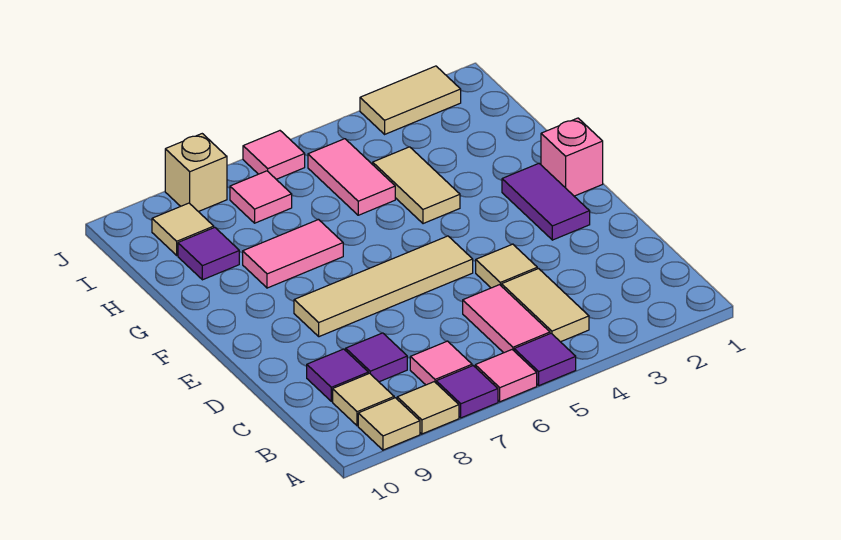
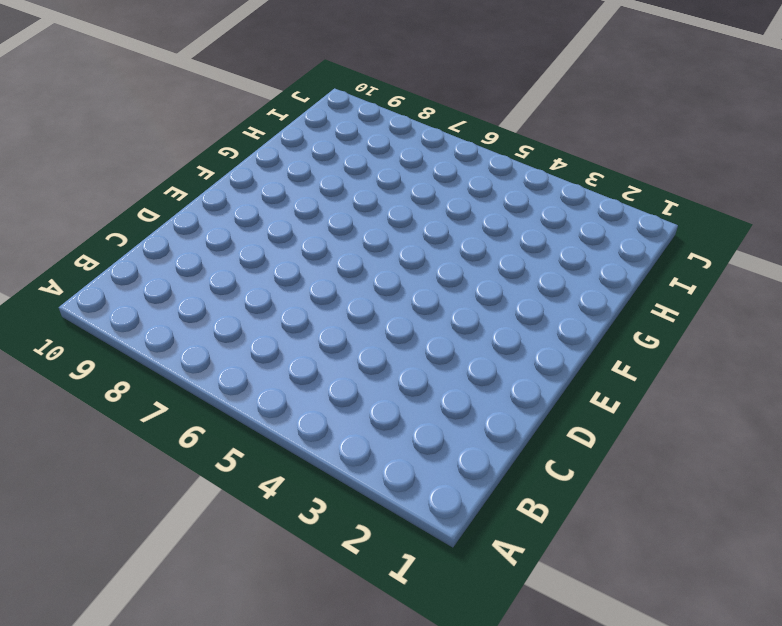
none -> purple tile A5 level 1
none -> pink tile A6 level 1
none -> purple tile A7 level 1

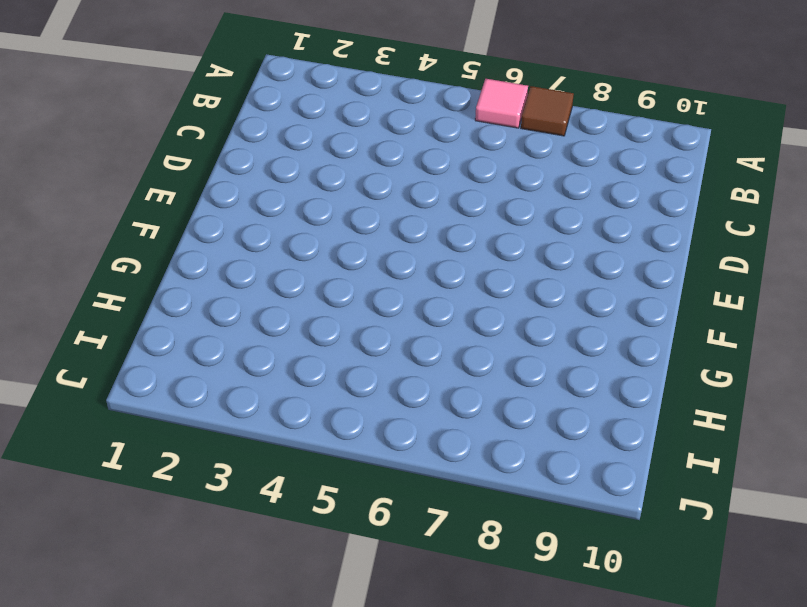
brown tile A7 level 1 -> purple tile A7 level 1
none -> purple tile A5 level 1
none -> tan tile A8 level 1
none -> tan tile A9 level 1

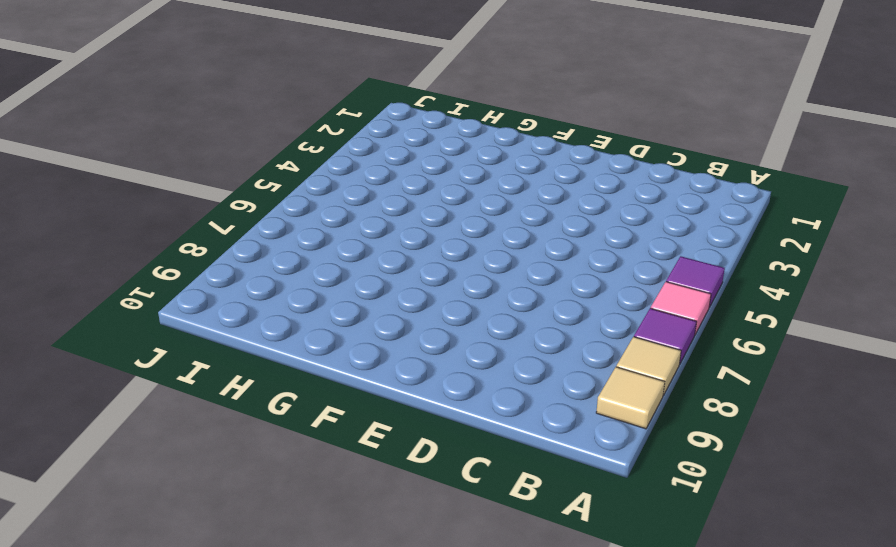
none -> tan tile B4:C4 level 1
none -> pink tile B5:C5 level 1
none -> pink tile B7 level 1

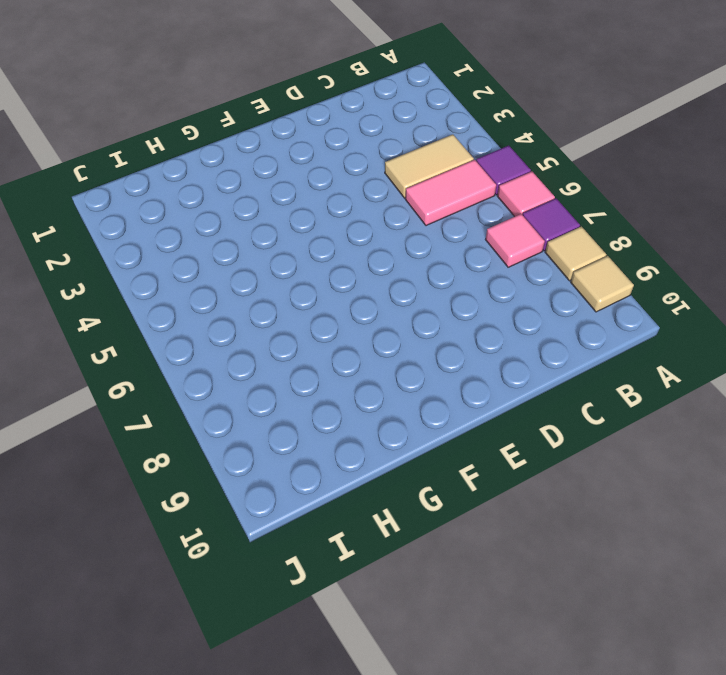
none -> tan tile B9 level 1
none -> purple tile C8 level 1
none -> purple tile C9 level 1

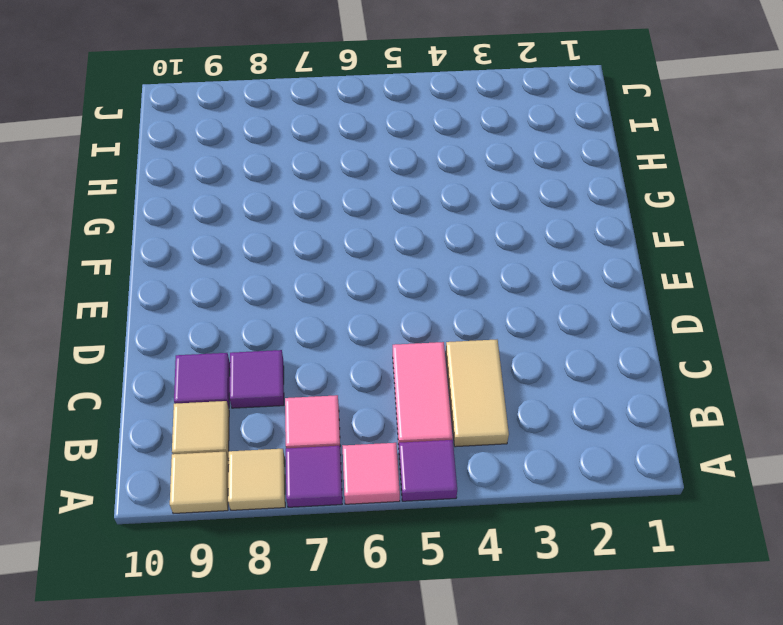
none -> tan tile D4 level 1
none -> purple tile E2:F2 level 1
none -> tan tile E5:E8 level 1

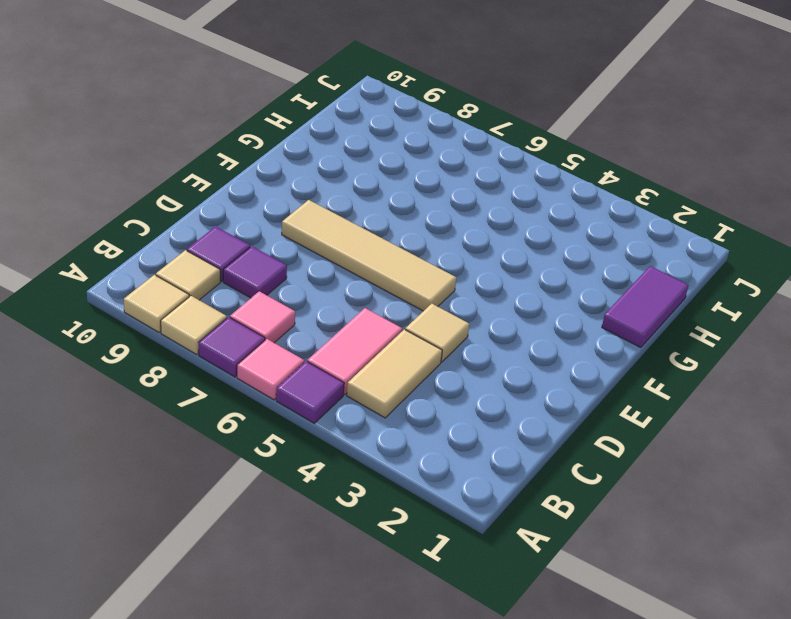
purple tile G1:H1 level 1 -> purple tile E2:F2 level 1
none -> pink brick F1 level 1
none -> tan tile G4:H4 level 1
none -> pink tile G7:G8 level 1

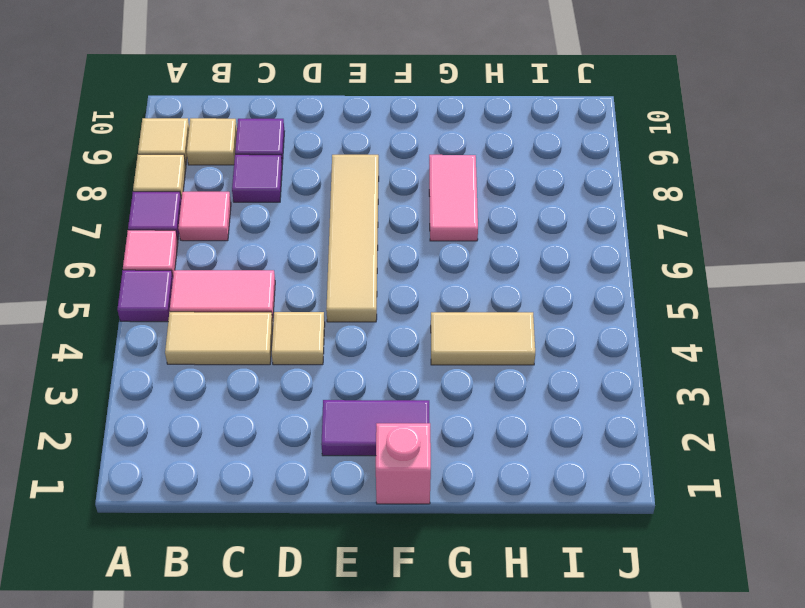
none -> pink tile H5:I5 level 1
none -> purple tile H9 level 1
none -> pink tile I7 level 1

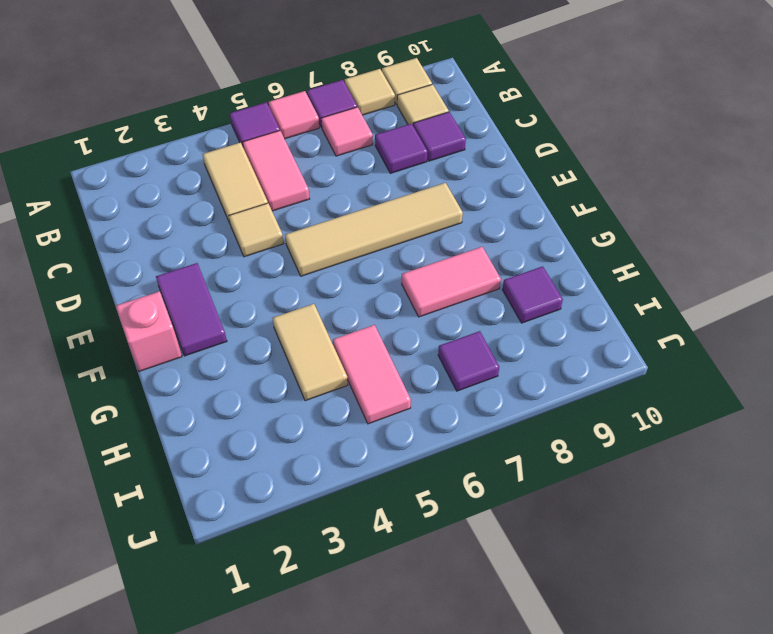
purple tile I7 level 1 -> pink tile I7 level 1
none -> tan tile I9 level 1
none -> tan tile J2:J3 level 1
none -> pink tile J6 level 1

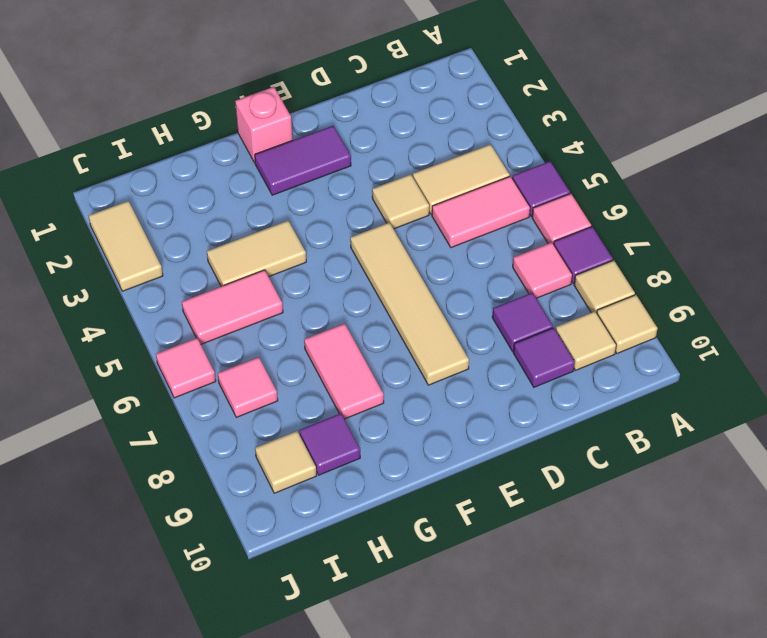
none -> tan brick J8 level 1

